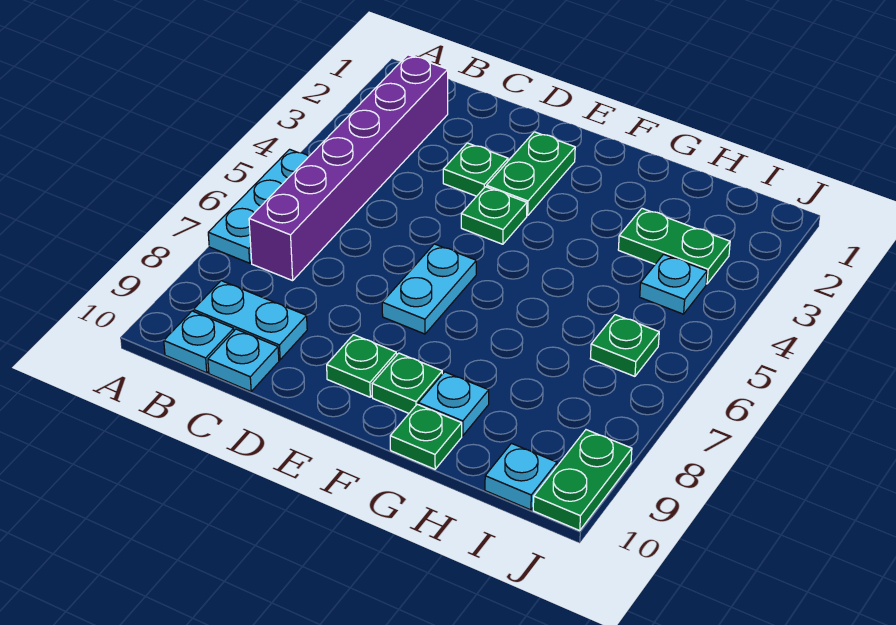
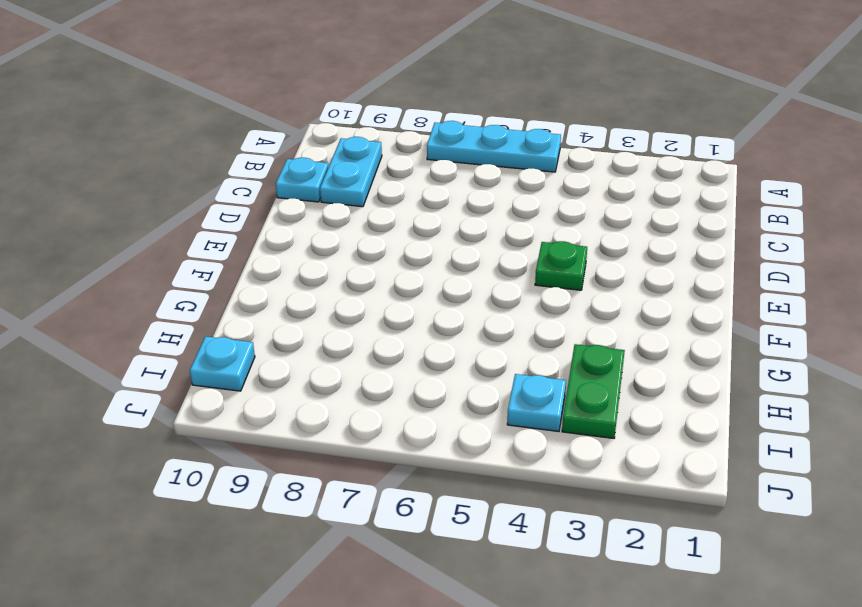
none -> purple brick B2:B7 level 1
none -> cyan plate B10 level 1
none -> green plate D3 level 1

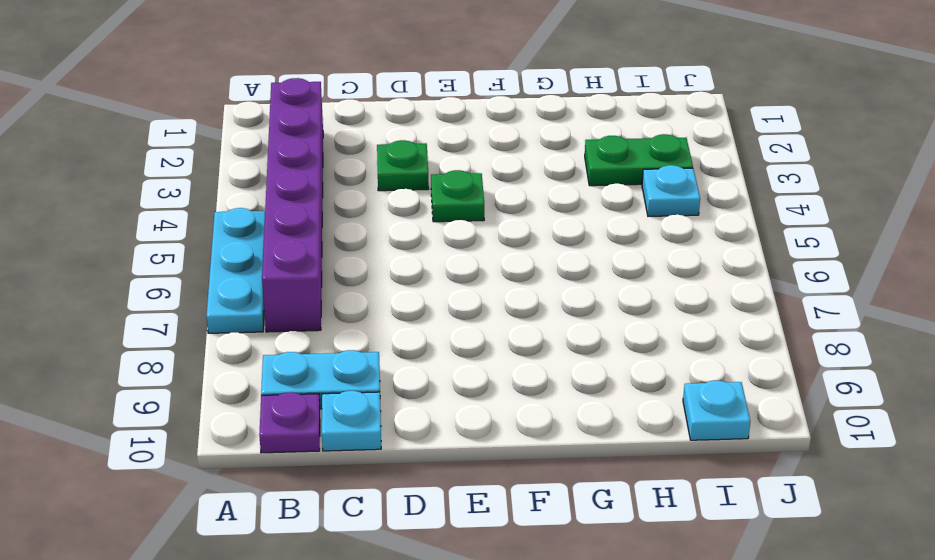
purple plate B10 level 1 -> cyan plate B10 level 1
none -> green plate E2:E3 level 1
none -> cyan plate E6:E7 level 1
none -> green plate E9 level 1

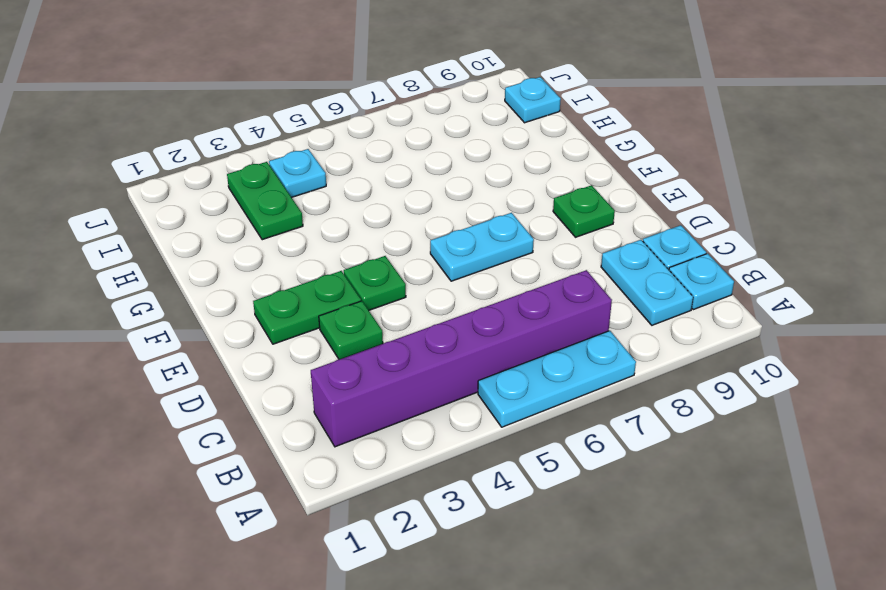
none -> green plate F9 level 1
none -> cyan plate G9 level 1
none -> green plate G10 level 1

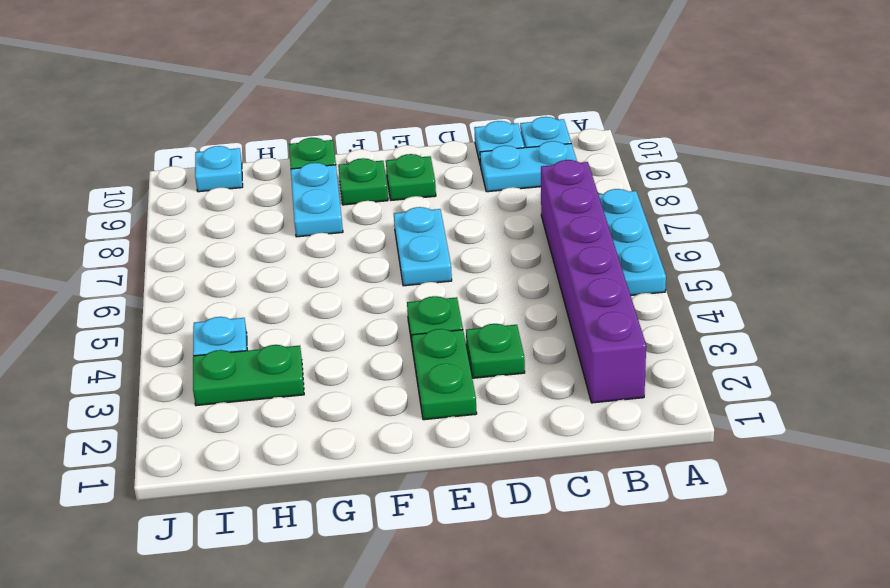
cyan plate G8:G9 level 1 -> cyan plate G9 level 1
none -> green plate I6 level 1
none -> green plate J9:J10 level 1

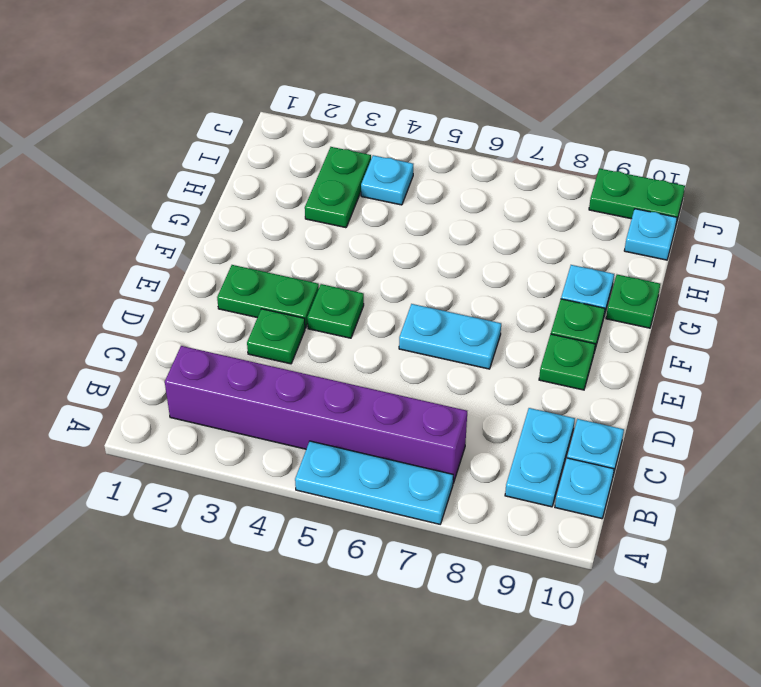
none -> green plate I6 level 1

